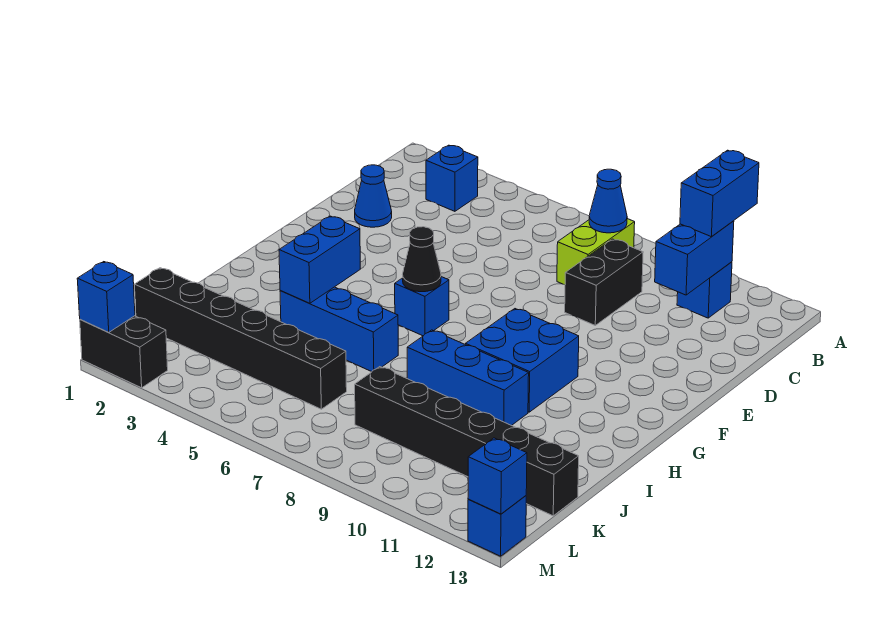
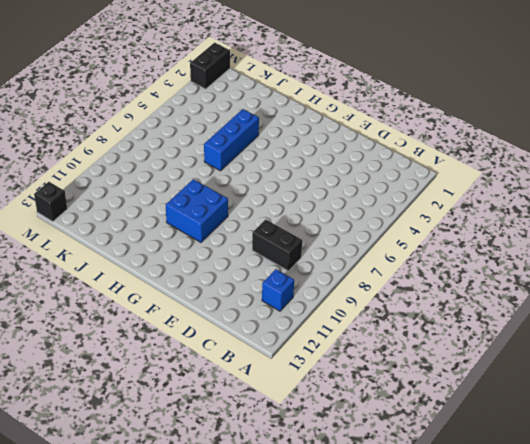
black brick M13 level 1 -> blue brick M13 level 1
none -> blue brick B3 level 1
none -> lime brick B8:C8 level 1
none -> blue cone D2 level 1

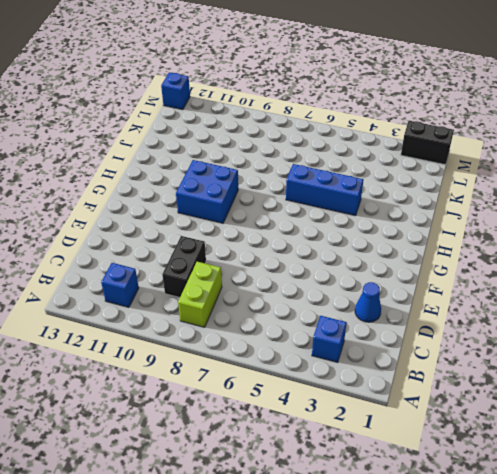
none -> blue brick G6 level 1
none -> blue brick I8:I10 level 1
none -> black brick K1:K6 level 1

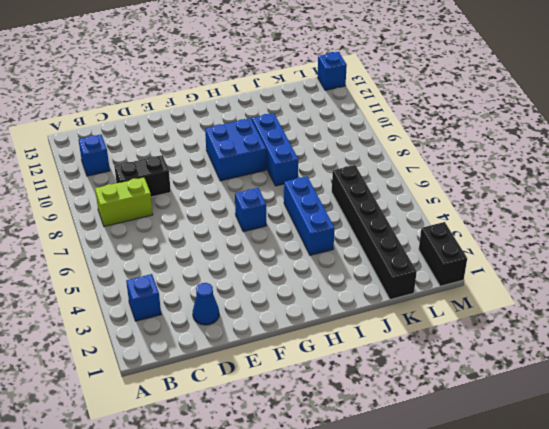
none -> black brick K8:K13 level 1
none -> blue cone B8 level 2
none -> blue brick B11:C11 level 2

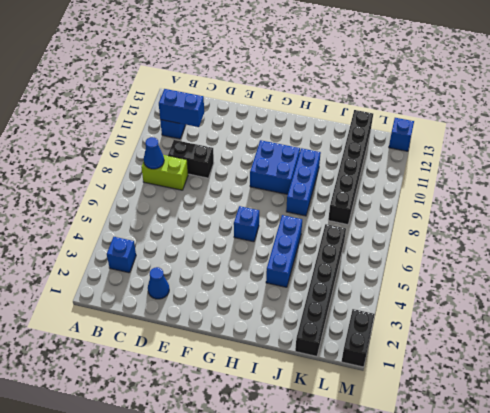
none -> black cone G6 level 2
none -> blue brick H4:I4 level 2
none -> blue brick M1 level 2

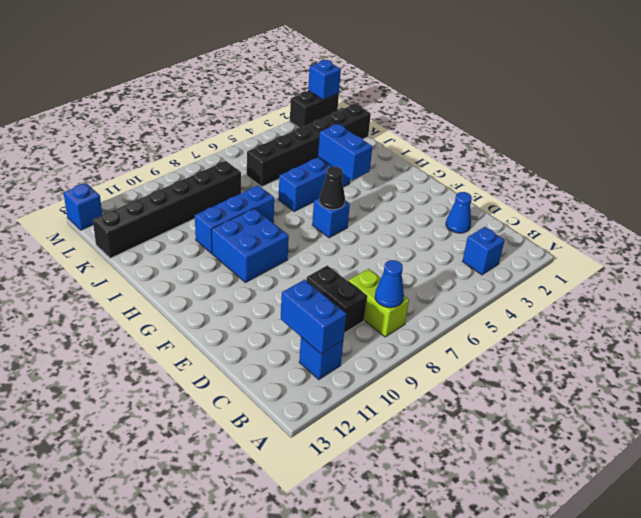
none -> blue brick M13 level 2
none -> blue brick A11:B11 level 3

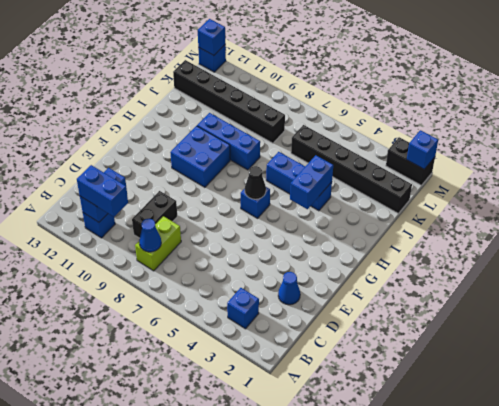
blue brick B10:B11 level 3 -> blue brick A11:B11 level 3

